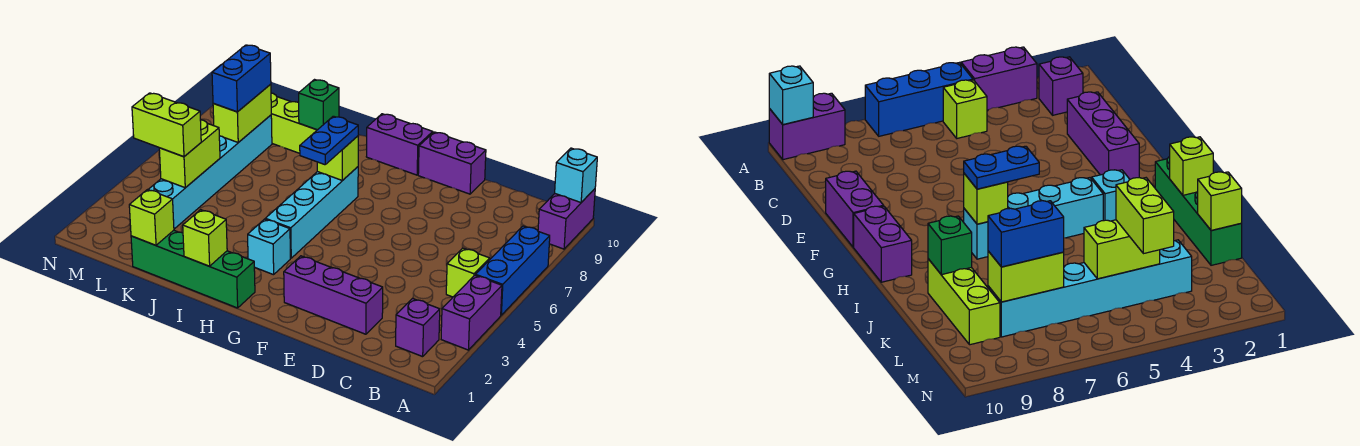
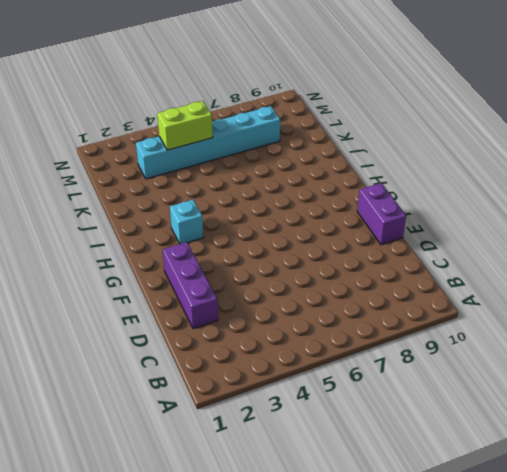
none -> purple brick A3:A4 level 1
none -> blue brick A5:A7 level 1
none -> purple brick A9:A10 level 1

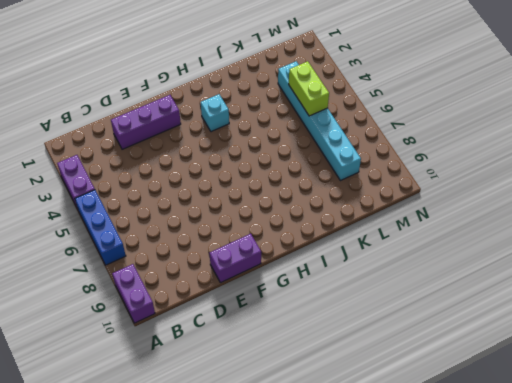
none -> purple brick B2 level 1
none -> lime brick B5 level 1
none -> purple brick G10:H10 level 1

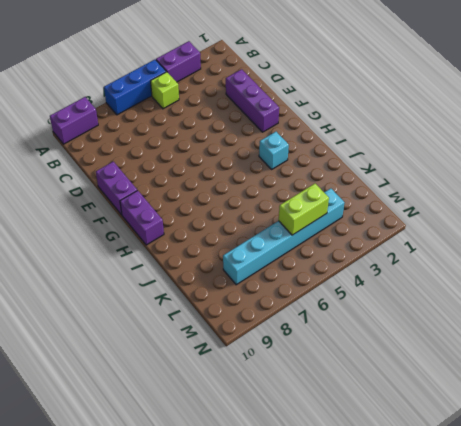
none -> purple brick B2 level 1
none -> green brick H1:K1 level 1
none -> cyan brick H4:H7 level 1

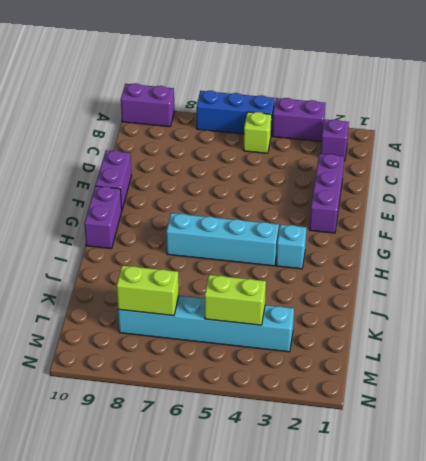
none -> green brick H1:K1 level 1
none -> lime brick J9:L9 level 1
none -> cyan brick A10 level 2

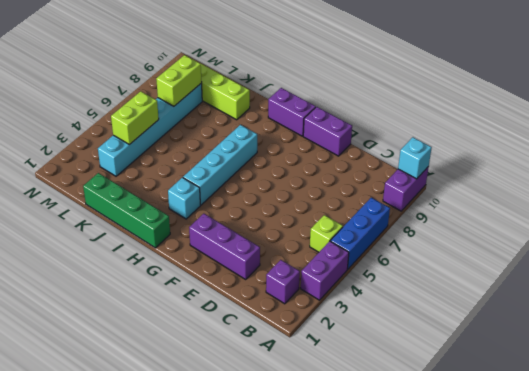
none -> lime brick H7 level 2
none -> lime brick I1 level 2
none -> green brick J9 level 2

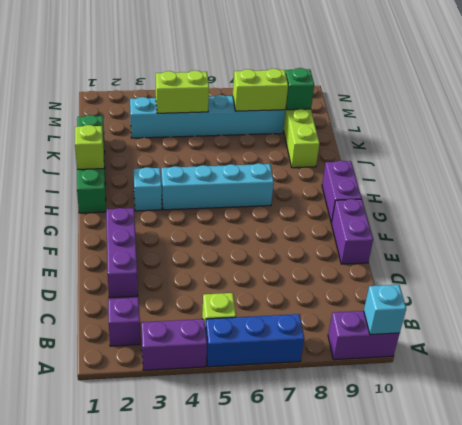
green brick L9 level 2 -> green brick J9 level 2
none -> lime brick H7 level 2
none -> lime brick K1 level 2
none -> blue plate H6:H7 level 3

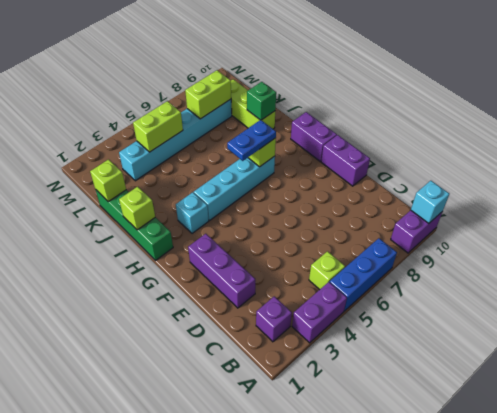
none -> lime brick L4:M4 level 3
none -> blue brick L7:L8 level 3

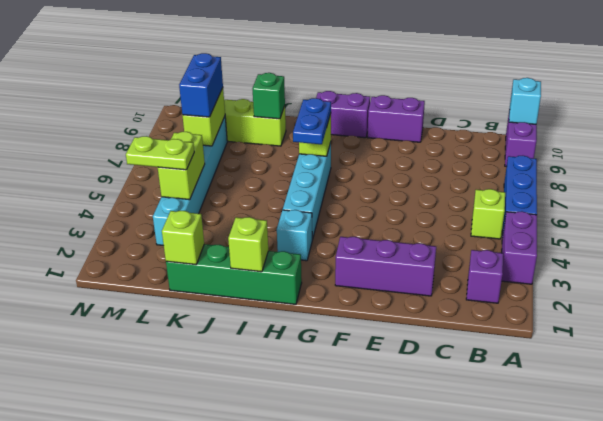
lime plate L4:M4 level 3 -> lime brick L4:M4 level 3

